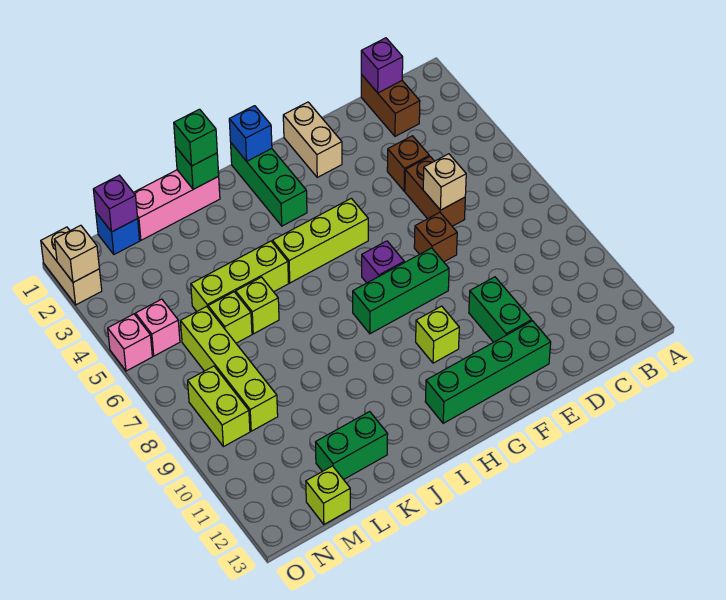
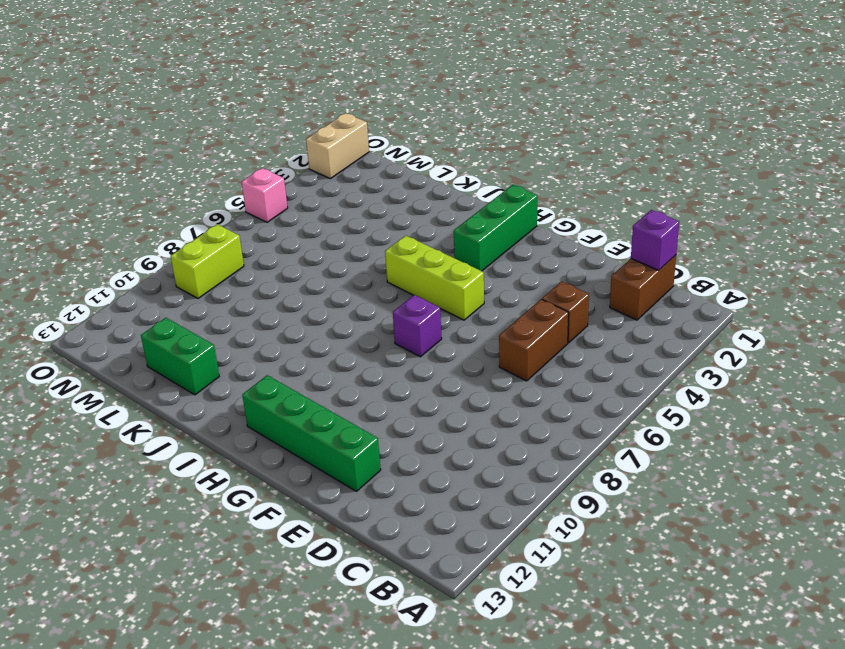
none -> brown brick E7 level 1
none -> green brick E10:E11 level 1
none -> tan brick F1:F2 level 1
none -> green brick F8:H8 level 1

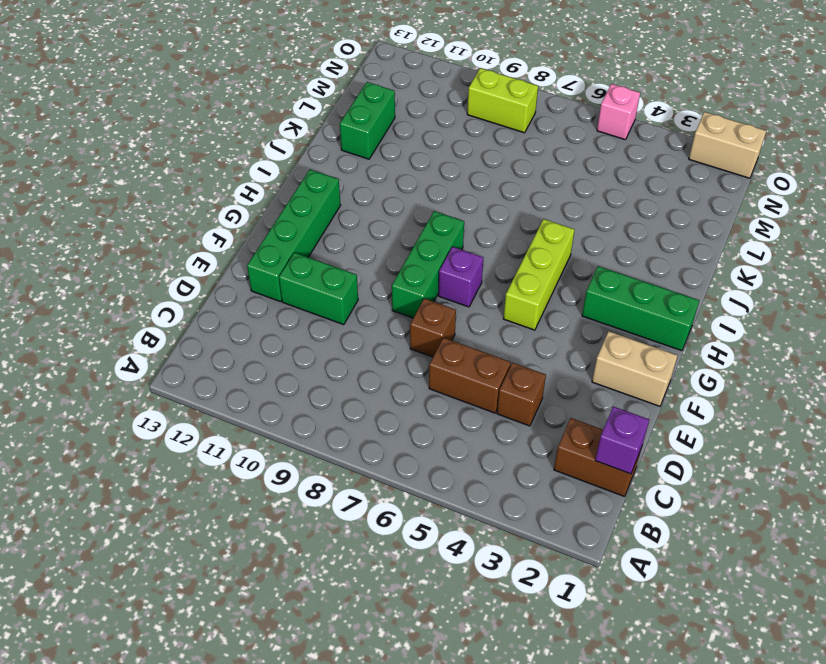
none -> lime brick G10 level 1
none -> pink brick J1:L1 level 1
none -> lime brick J5:L5 level 1
none -> lime brick K6 level 1

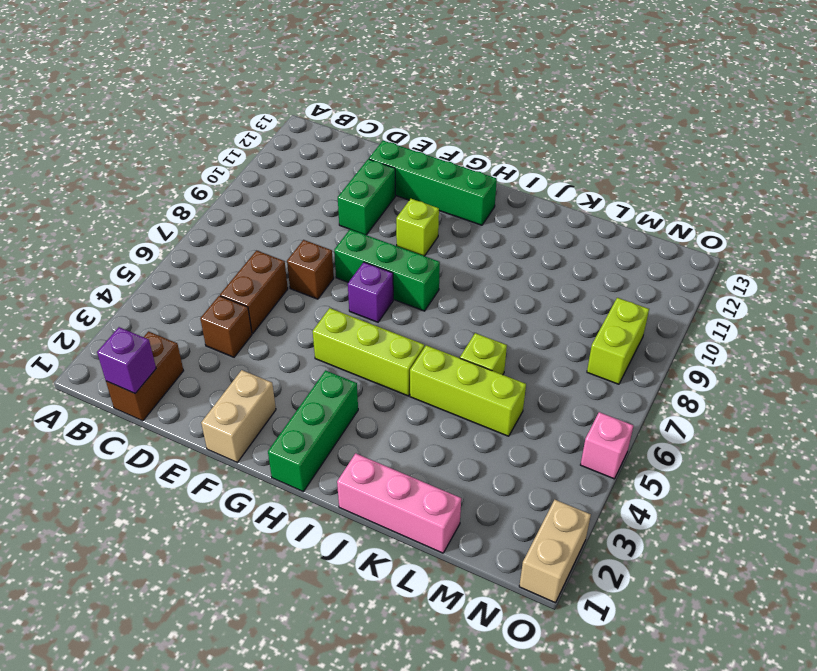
none -> green brick K12:L12 level 1
none -> lime brick L6 level 1
none -> blue brick M1 level 1
none -> lime brick M6:M9 level 1

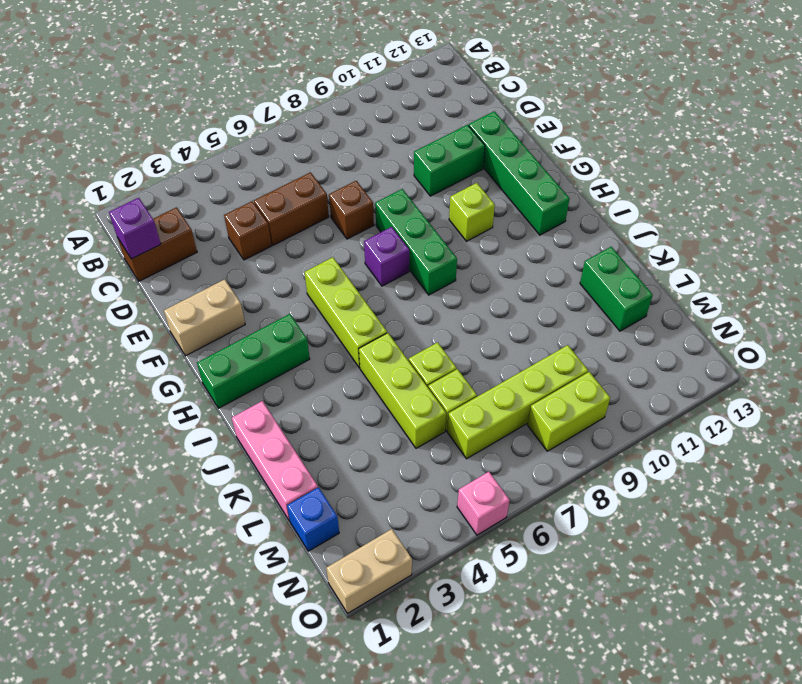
none -> lime brick M13 level 1
none -> pink brick N5 level 1
none -> tan brick D6 level 2
none -> blue brick H1 level 2

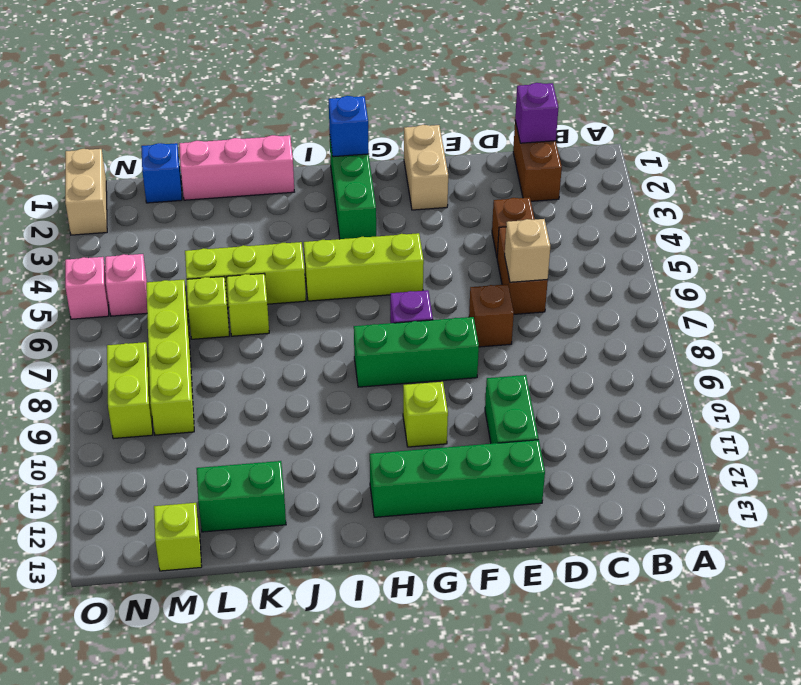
none -> green brick J1 level 2
none -> purple brick M1 level 2
none -> tan brick O2 level 2
none -> green brick J1 level 3

